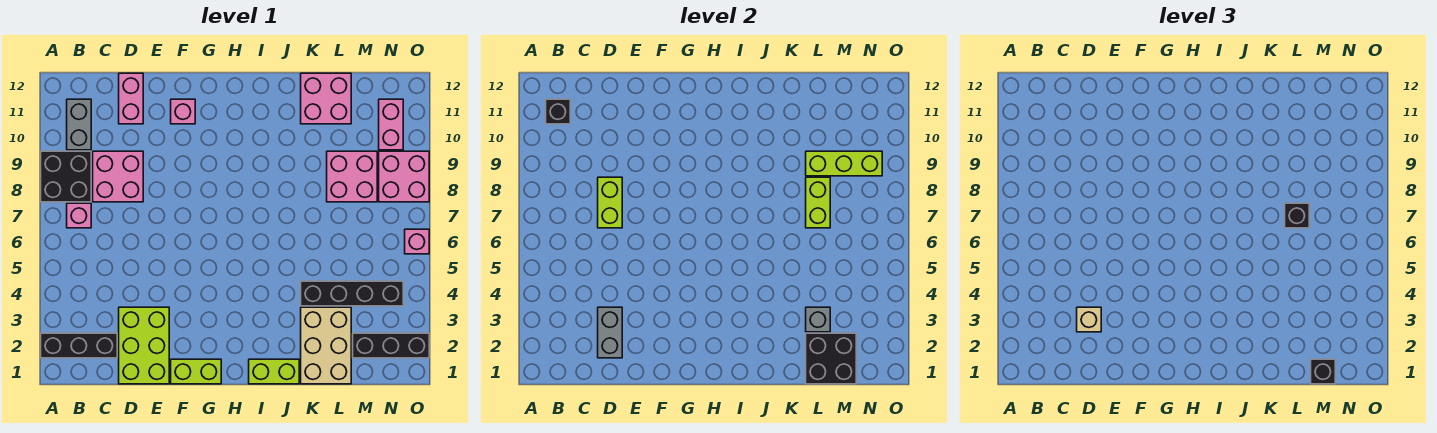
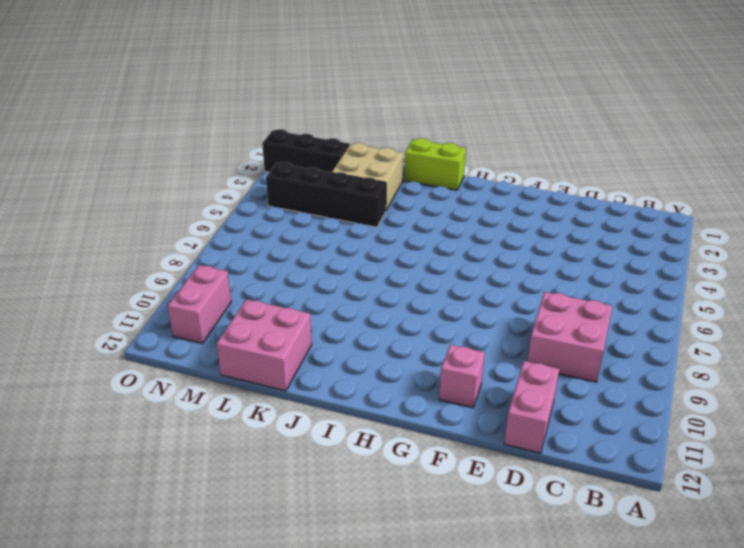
tan brick K2:L3 level 1 -> tan brick K1:L3 level 1
none -> black brick A2:C2 level 1
none -> black brick A8:B9 level 1
none -> pink brick B7 level 1

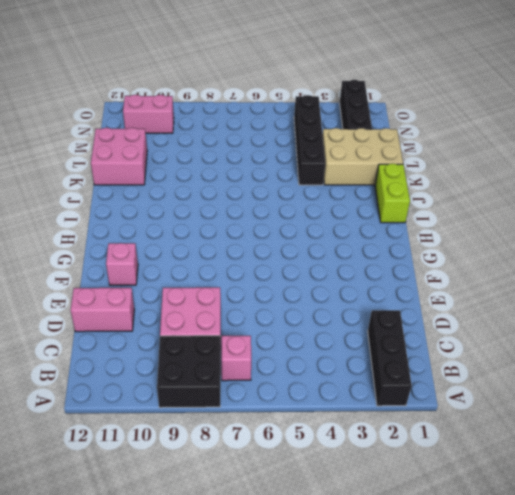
none -> grey brick B10:B11 level 1
none -> lime brick D1:E3 level 1
none -> lime brick F1:G1 level 1

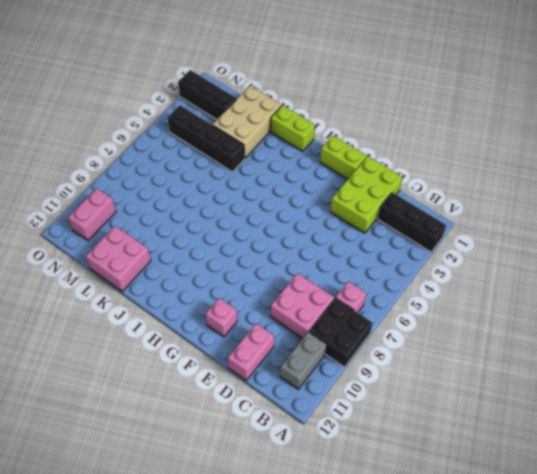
none -> pink brick L8:M9 level 1
none -> pink brick N8:O9 level 1
none -> pink brick O6 level 1

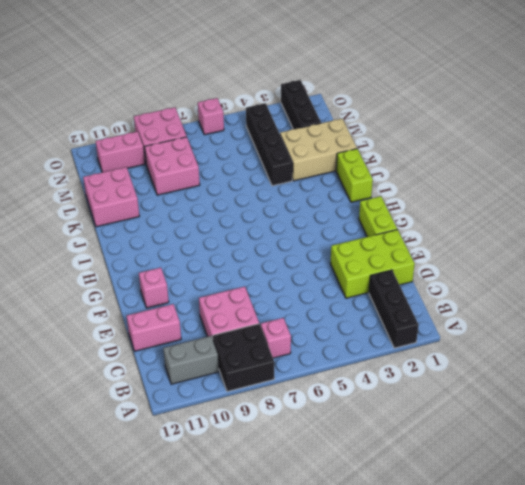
none -> black brick B11 level 2
none -> grey brick D2:D3 level 2
none -> lime brick D7:D8 level 2

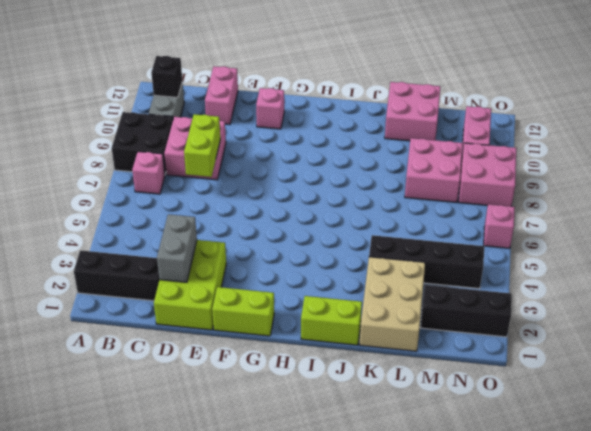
none -> black brick L1:M2 level 2
none -> grey brick L3 level 2
none -> lime brick L7:L8 level 2

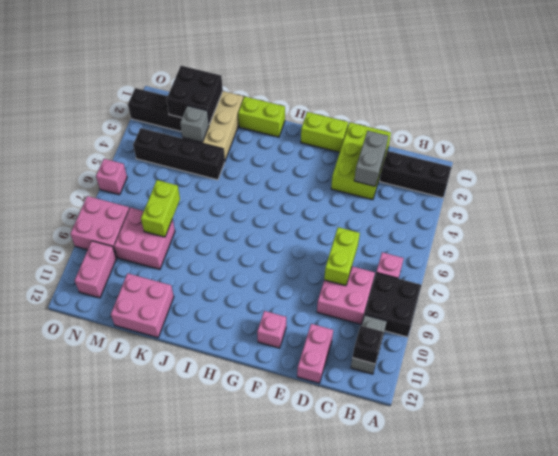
none -> lime brick L9:N9 level 2
none -> tan brick D3 level 3
none -> black brick L7 level 3

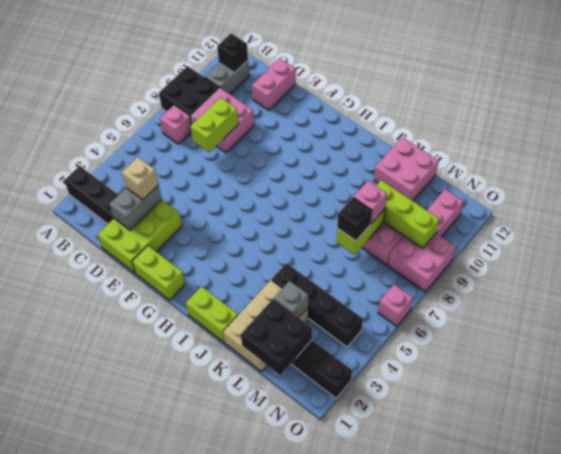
pink brick L8 level 3 -> pink brick F11 level 1
none -> black brick M1 level 3

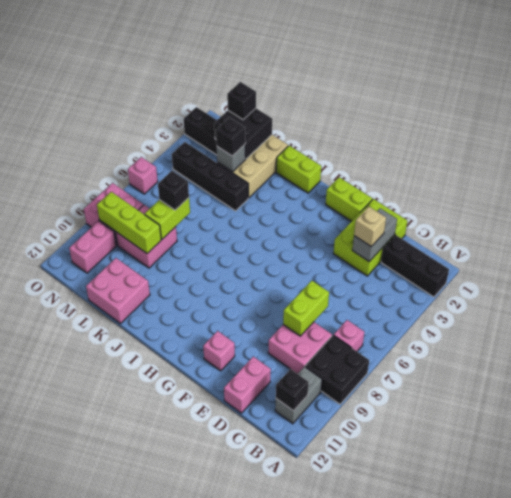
black brick L3 level 3 -> none

